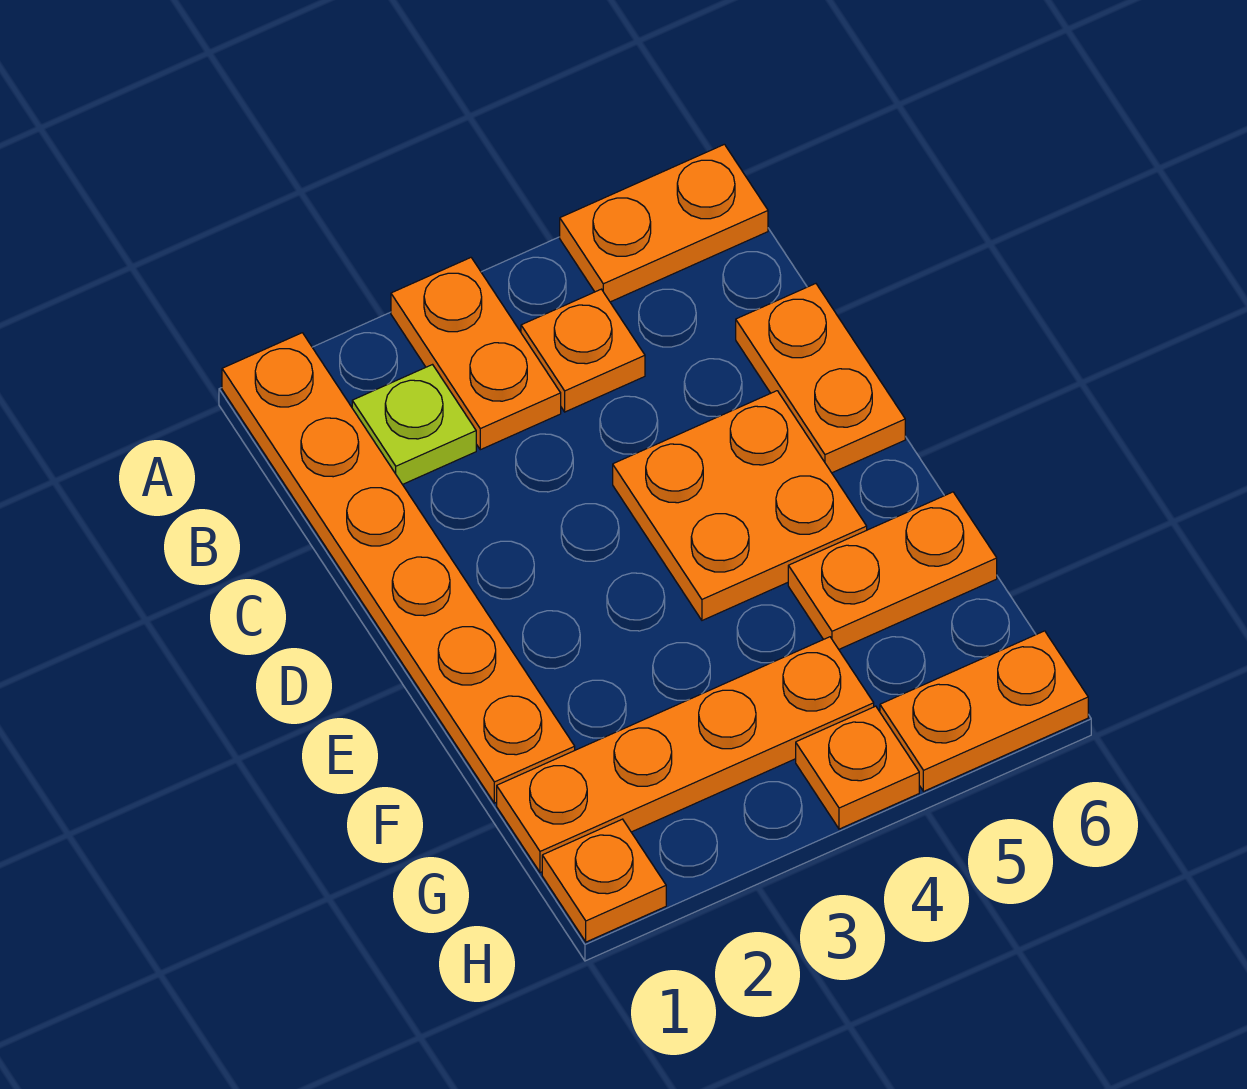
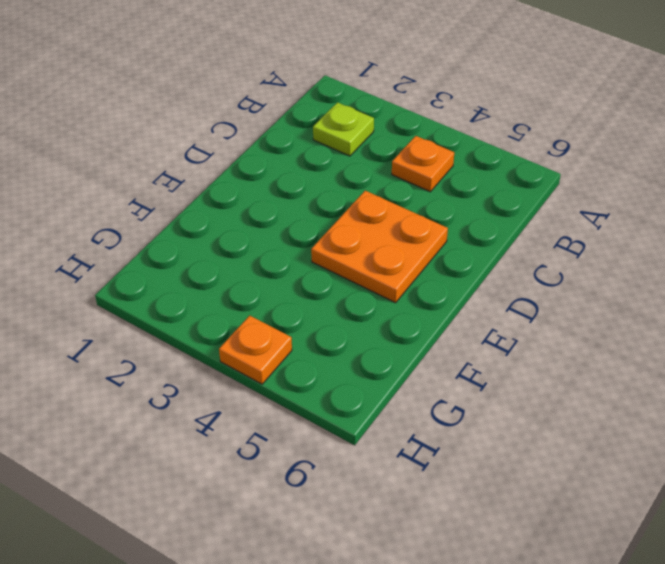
none -> orange plate A1:F1 level 1
none -> orange plate A3:B3 level 1
none -> orange plate A5:A6 level 1

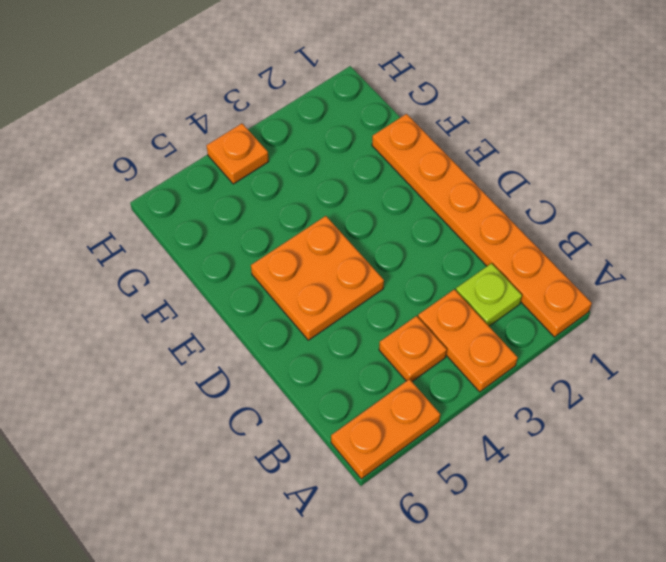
none -> orange plate C6:D6 level 1
none -> orange plate F5:F6 level 1
none -> orange plate G1:G4 level 1

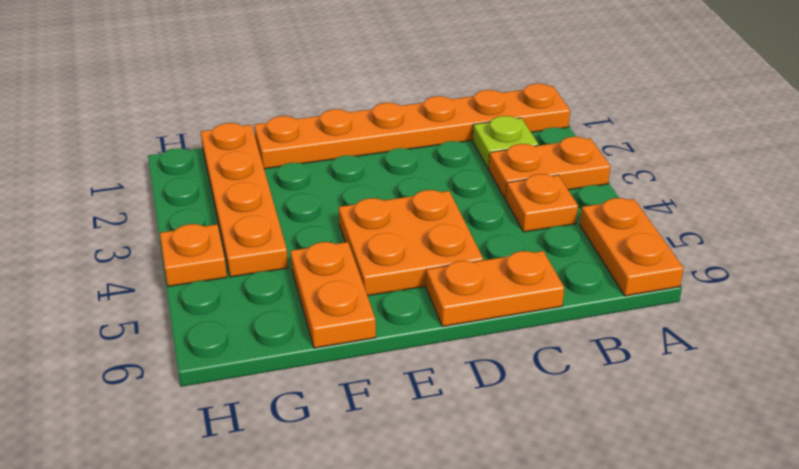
none -> orange plate H1 level 1
none -> orange plate H5:H6 level 1

